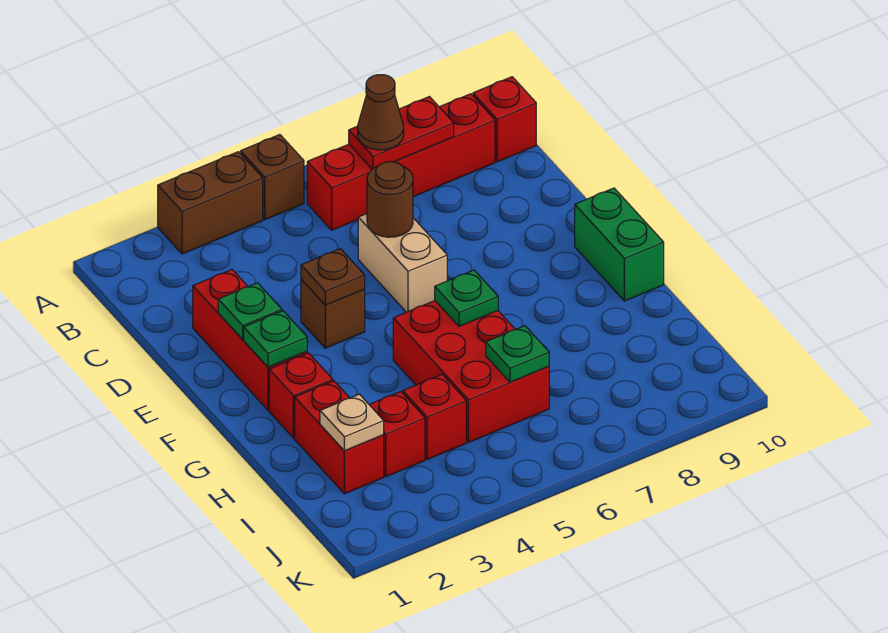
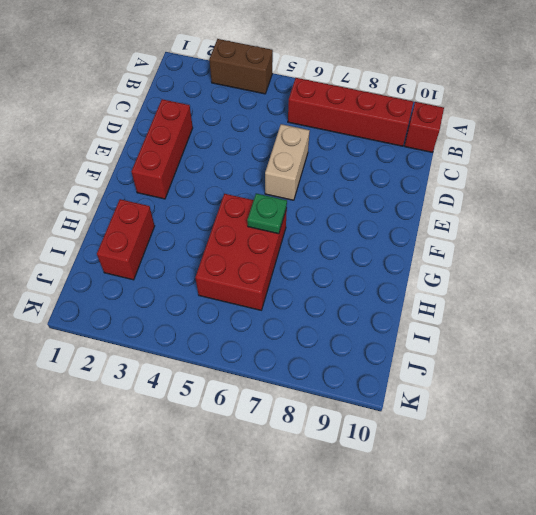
none -> brown brick A5 level 1
none -> brown brick E4 level 1
none -> green brick F10:G10 level 1

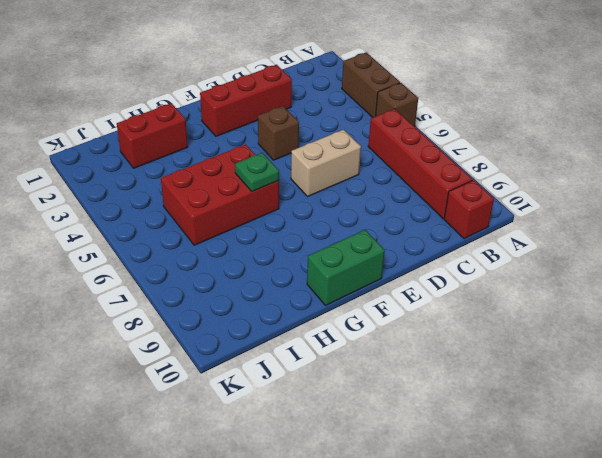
none -> red brick G2 level 1
none -> red brick I3 level 1
none -> red brick I4 level 1

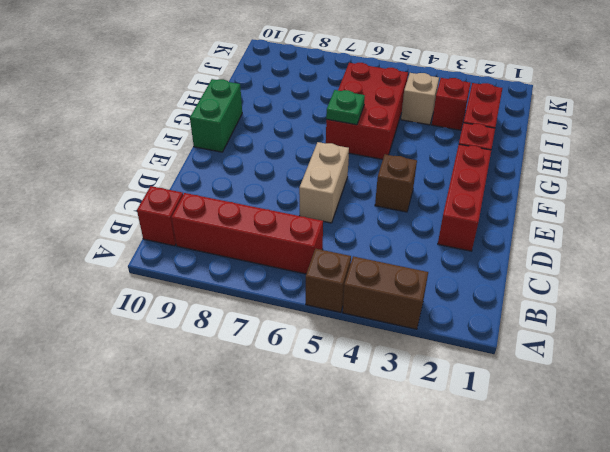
tan brick I4 level 1 -> red brick I4 level 1
none -> red plate B7:B8 level 2
none -> brown round brick D6 level 2
none -> green plate E2 level 2

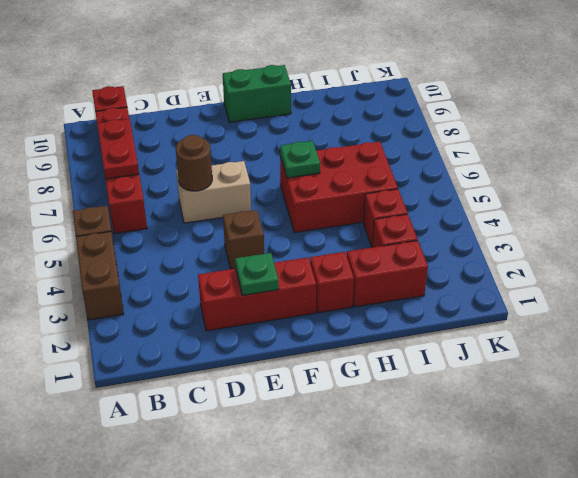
none -> brown plate E4 level 2
none -> green plate F2 level 2
none -> tan plate I2 level 2

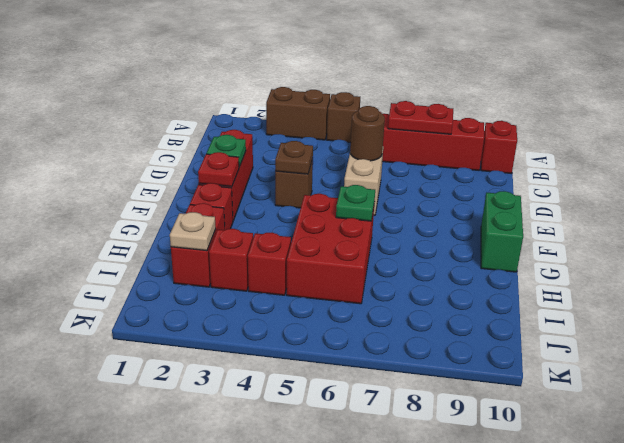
red plate F2 level 2 -> green plate F2 level 2
none -> green plate I6 level 2
none -> brown cone B7 level 3

